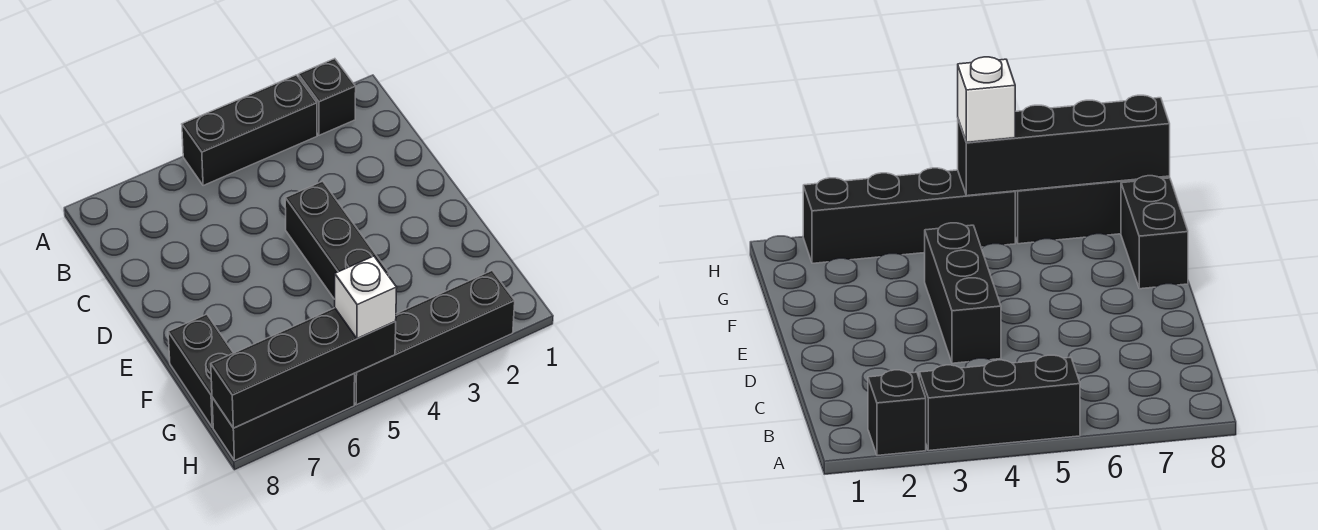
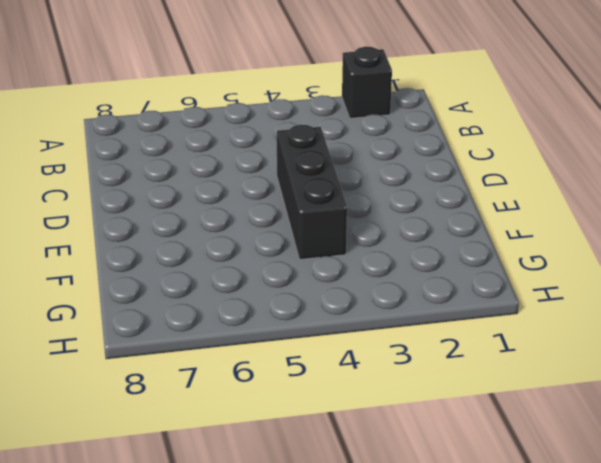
none -> black brick A3:A5 level 1
none -> black brick F8:G8 level 1

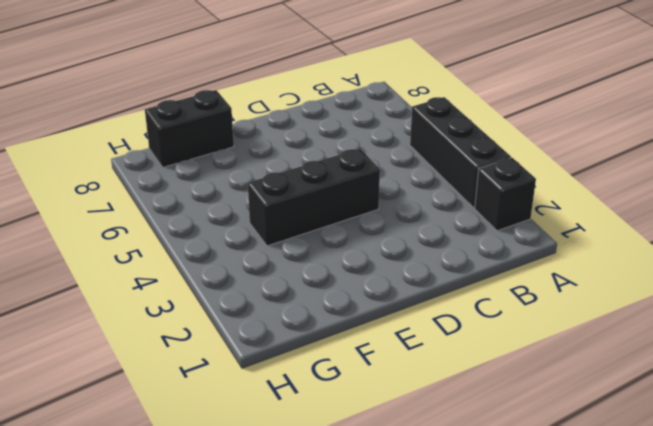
none -> black brick H2:H5 level 1
none -> black brick H6:H8 level 1

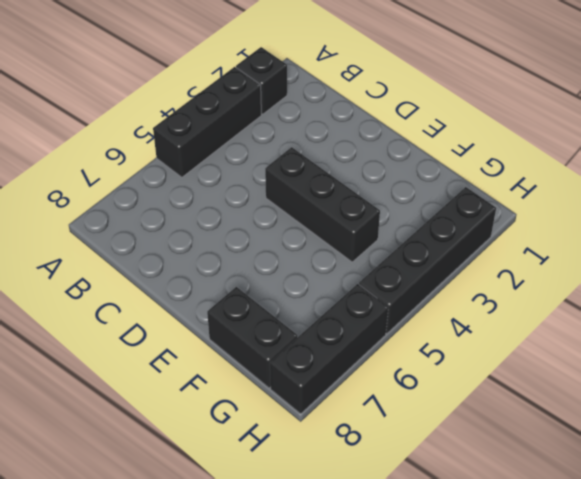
none -> black brick H5:H8 level 2
none -> white brick H5 level 3

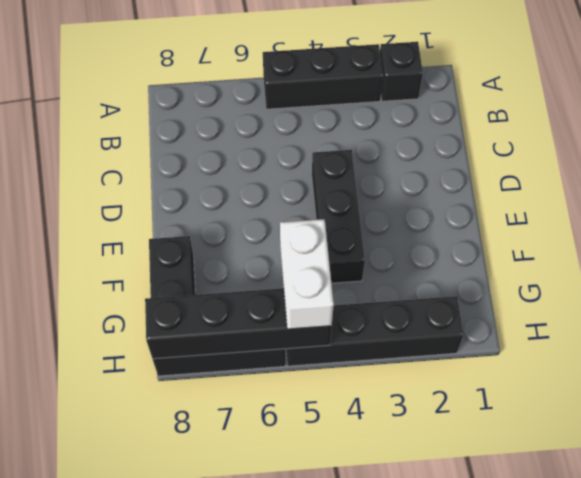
white brick G5:H5 level 3 -> white brick H5 level 3

